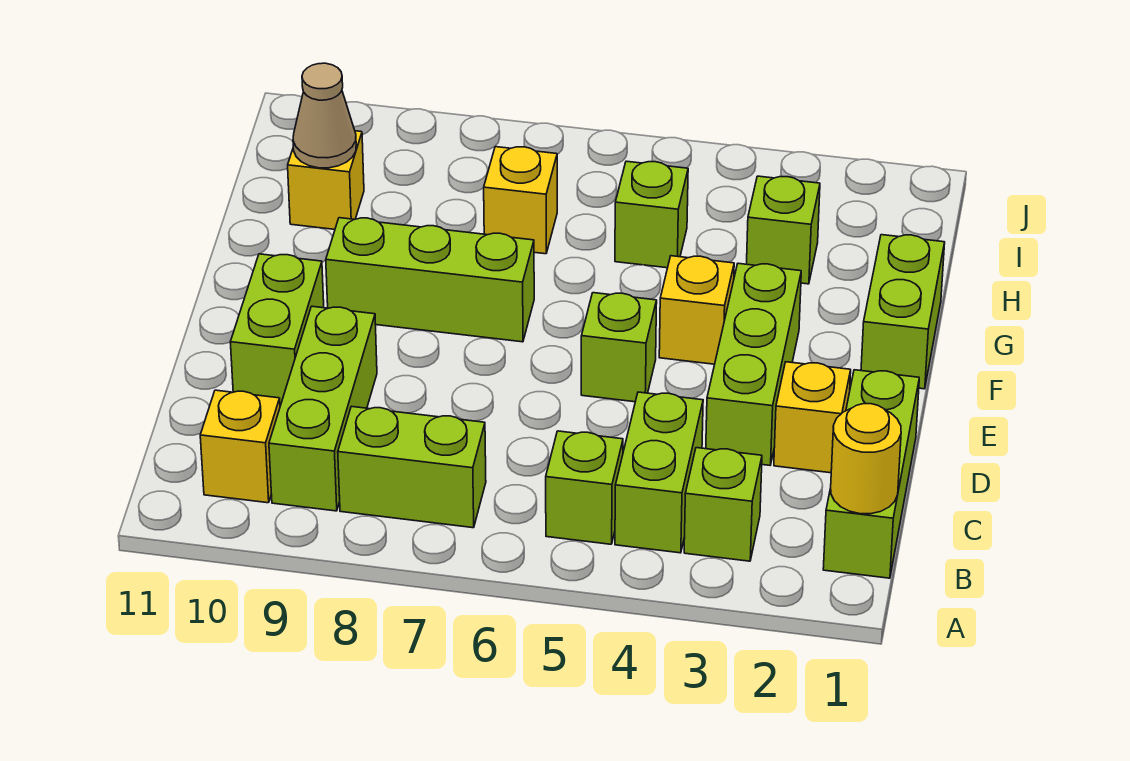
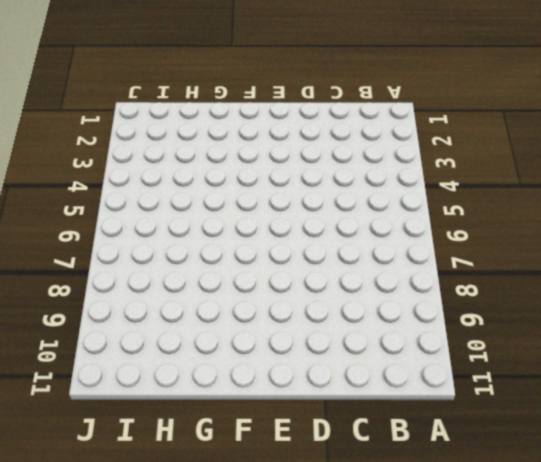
none -> lime brick B1:D1 level 1
none -> lime brick B3 level 1
none -> lime brick B4:C4 level 1

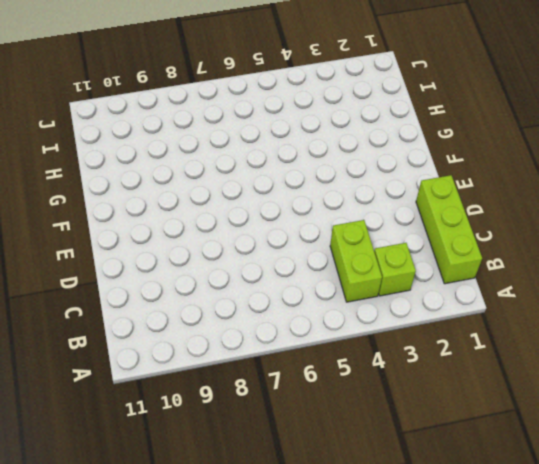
none -> lime brick B5 level 1
none -> lime brick B7:B8 level 1
none -> lime brick B9:D9 level 1

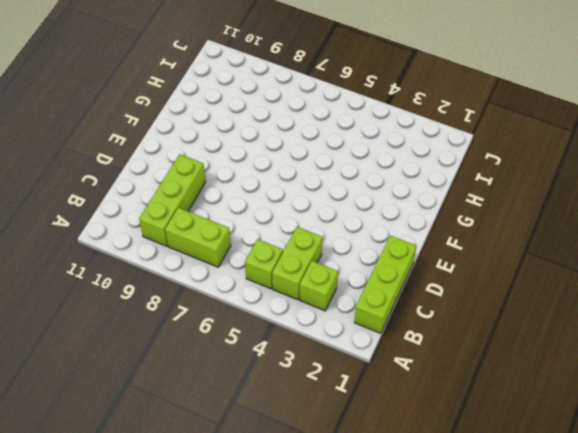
none -> yellow brick B10 level 1
none -> yellow brick D2 level 1
none -> lime brick D3:F3 level 1

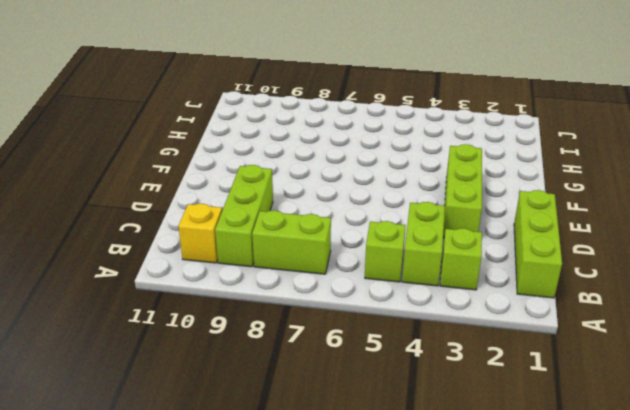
none -> yellow brick D2 level 1
none -> lime brick D10:E10 level 1
none -> lime brick E5 level 1

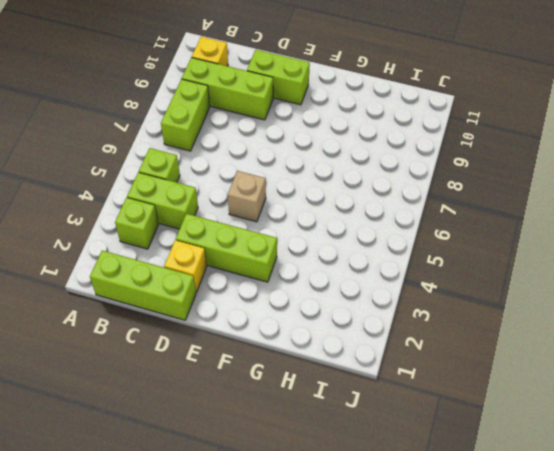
tan brick E5 level 1 -> lime brick E5 level 1
none -> lime brick F1:G1 level 1
none -> yellow brick F4 level 1
none -> lime brick F7:F9 level 1

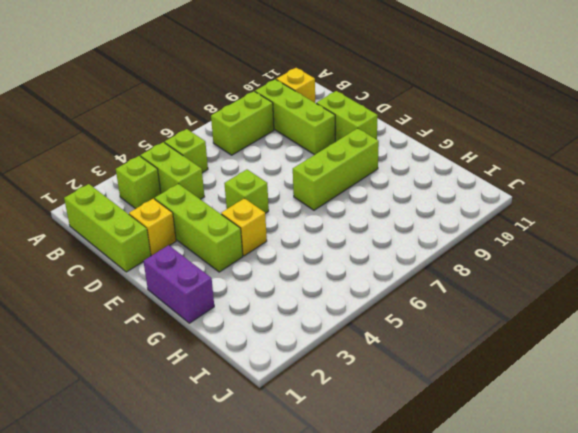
purple brick F1:G1 level 1 -> lime brick F1:G1 level 1
none -> lime brick H3 level 1
none -> lime brick H5 level 1
none -> yellow brick H7 level 1

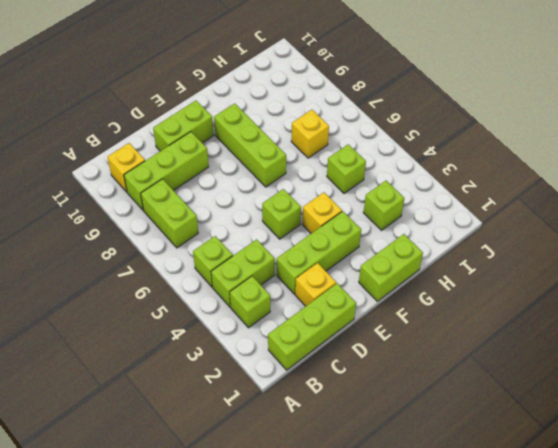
none -> yellow brick H10 level 1
none -> yellow round brick B1 level 2
none -> tan cone H10 level 2

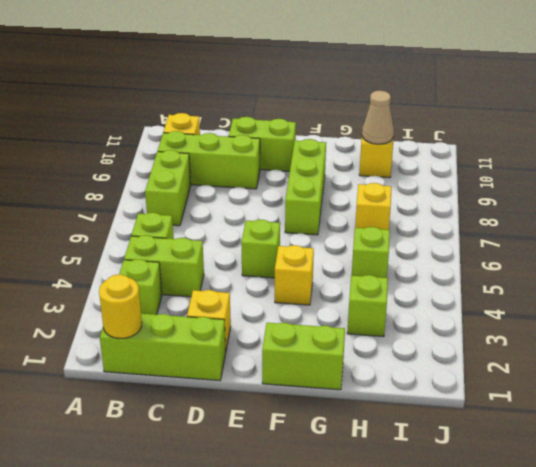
none -> lime brick D3:F3 level 1

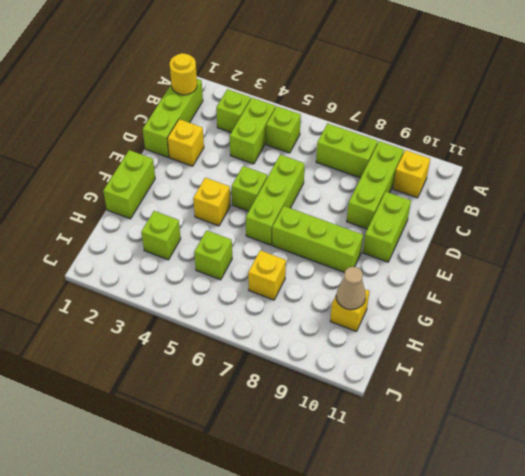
lime brick D6:F6 level 1 -> lime brick D3:F3 level 1

